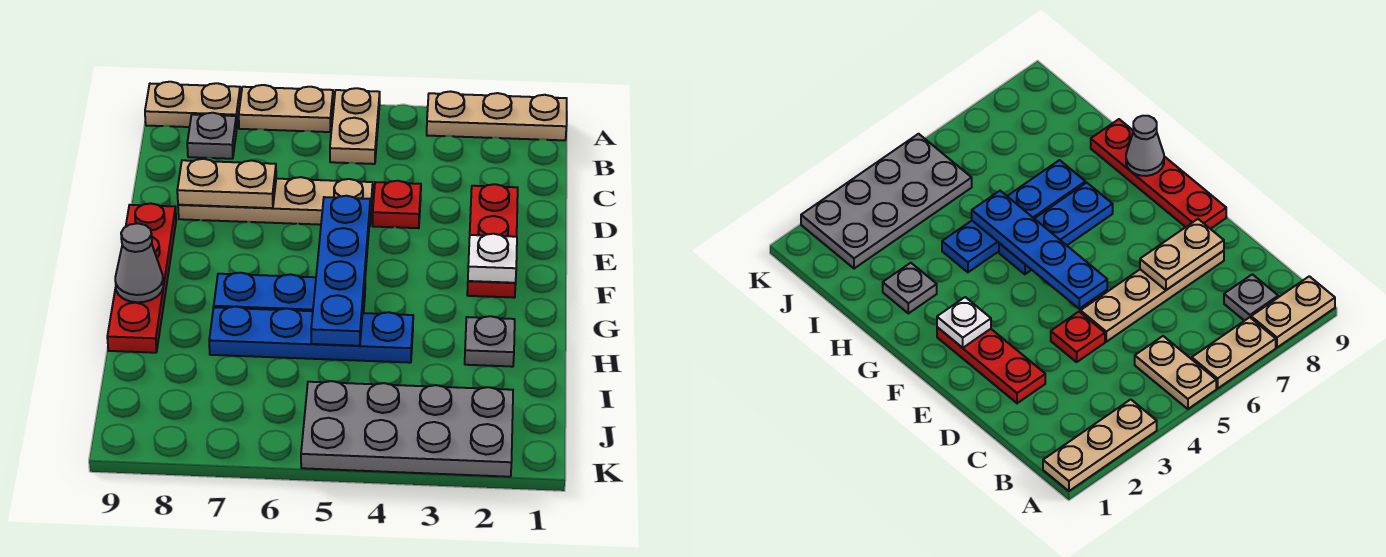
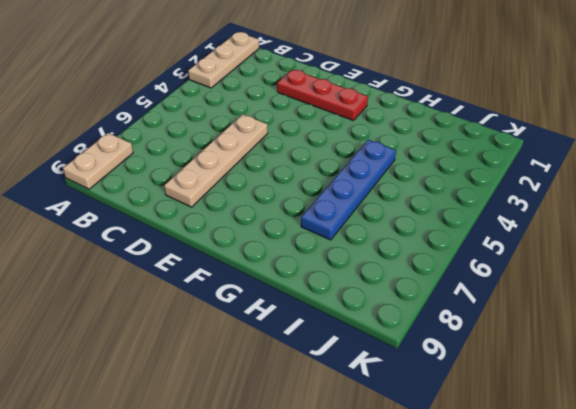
none -> tan plate A5:B5 level 1
none -> tan plate A6:A7 level 1
none -> grey plate B8 level 1

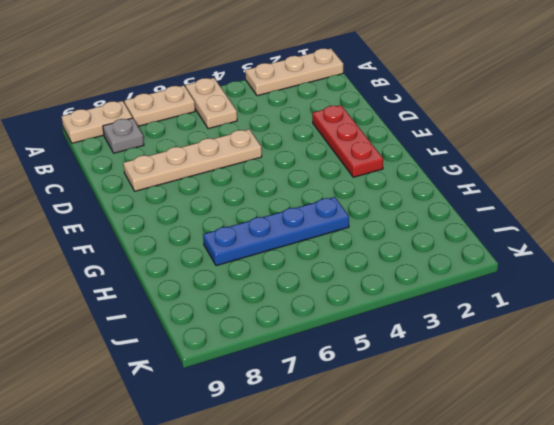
none -> red plate D4 level 1
none -> red plate E9:H9 level 1
none -> blue plate G5:G7 level 1

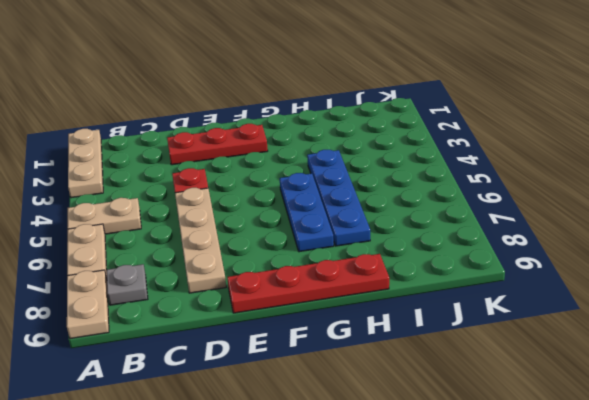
none -> grey plate H2 level 1
none -> grey plate J2:K5 level 1
none -> tan plate D7:D8 level 2

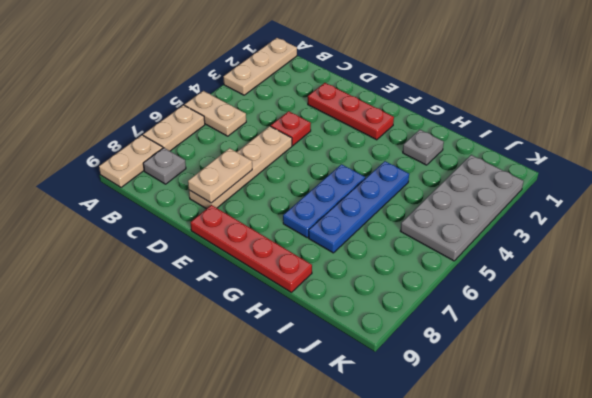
none -> blue plate E5:H5 level 2
none -> white plate F2 level 2
none -> grey cone G9 level 2

